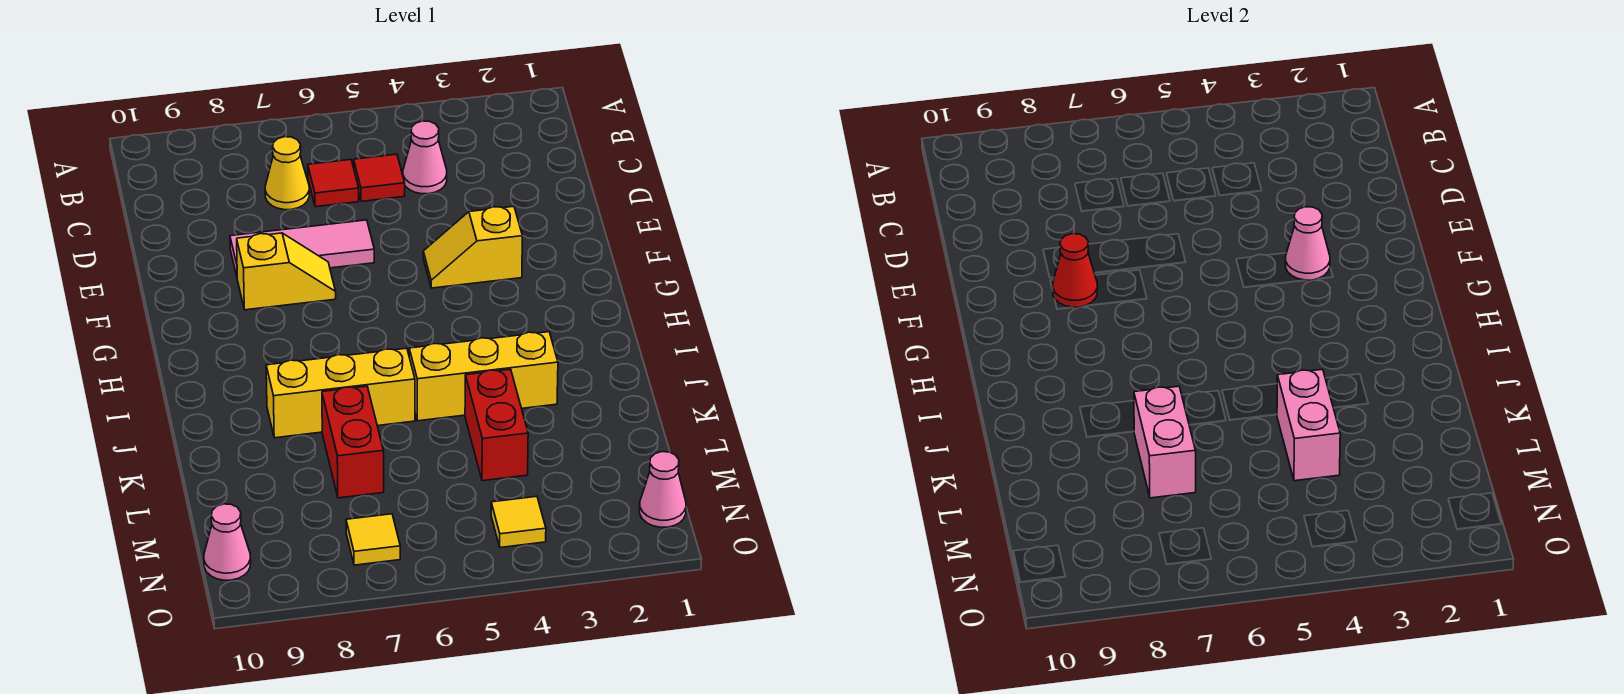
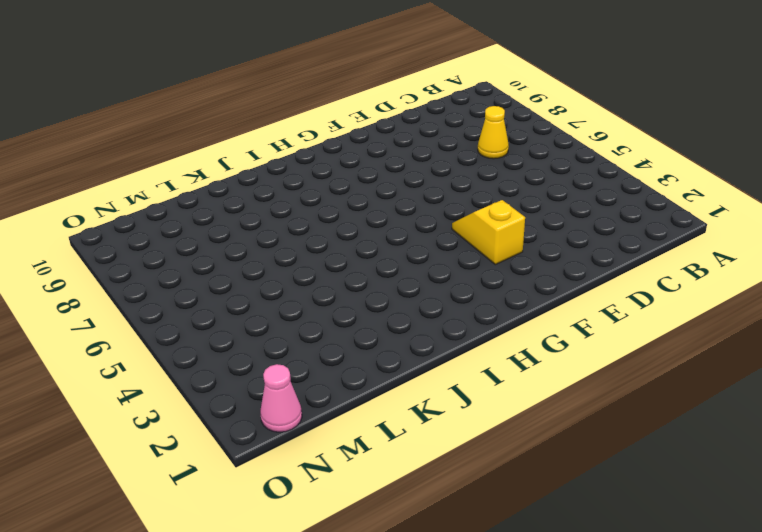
none -> pink cone C4 level 1
none -> red tile C5 level 1
none -> red tile C6 level 1

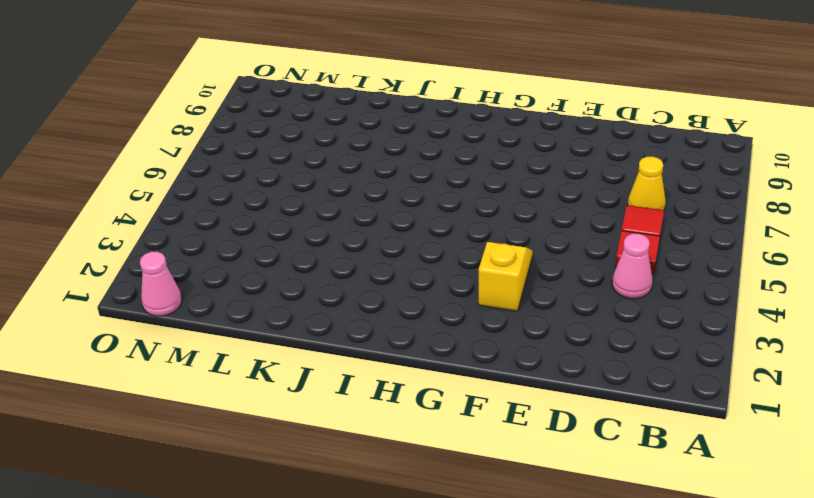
none -> pink tile E6:E8 level 1
none -> yellow slope F7:F8 level 1 top 8
none -> yellow brick J3:J5 level 1

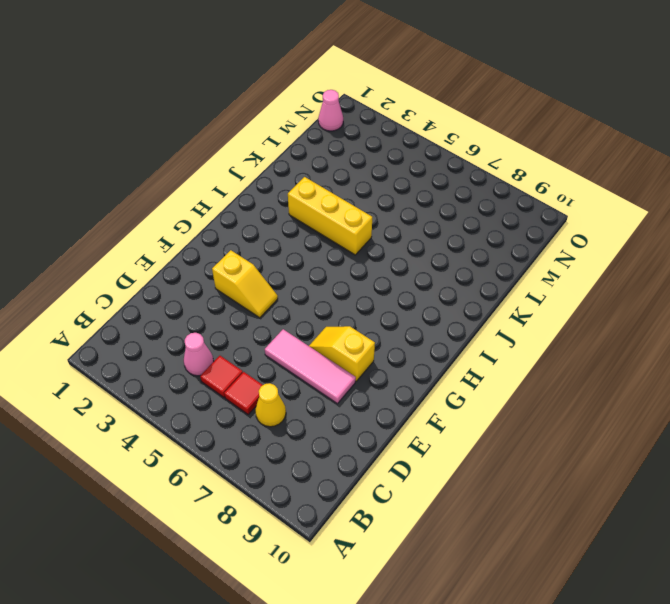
none -> yellow brick J6:J8 level 1
none -> red brick K4:L4 level 1
none -> red brick K7:L7 level 1

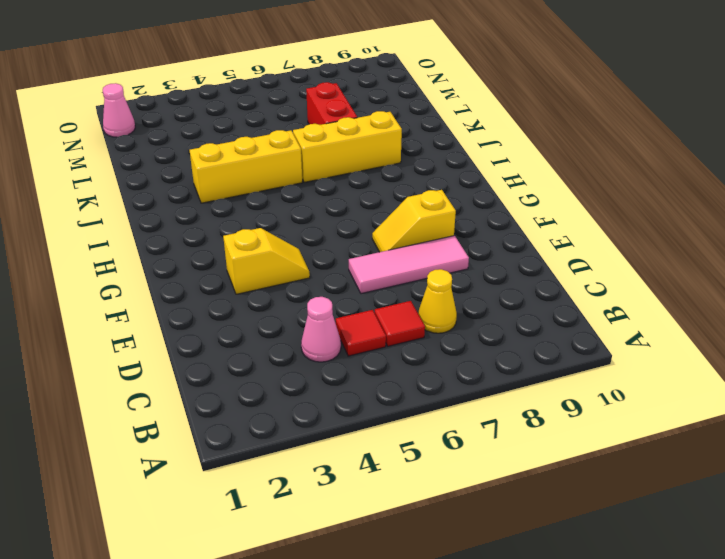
none -> red brick K4:L4 level 1
none -> yellow tile N4 level 1
none -> yellow tile N7 level 1

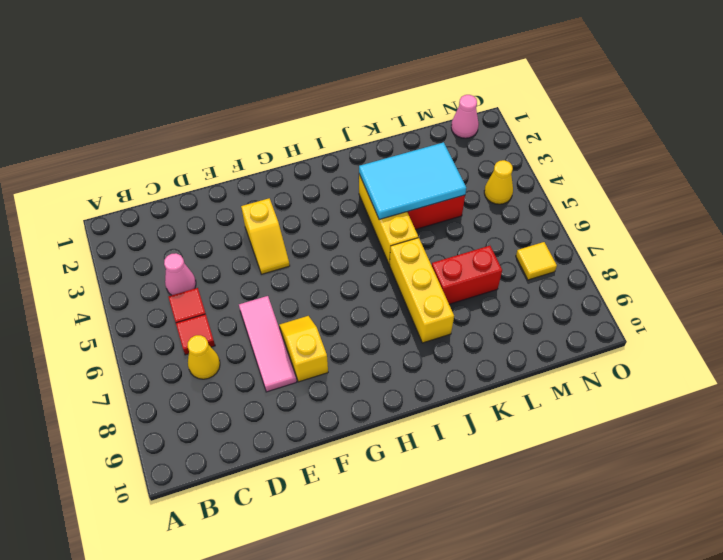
cyan tile J3:L4 level 2 -> pink brick K4:L4 level 2
yellow cone N4 level 1 -> yellow tile N4 level 1
none -> pink cone N10 level 1
none -> pink cone F3 level 2
none -> red cone F8 level 2

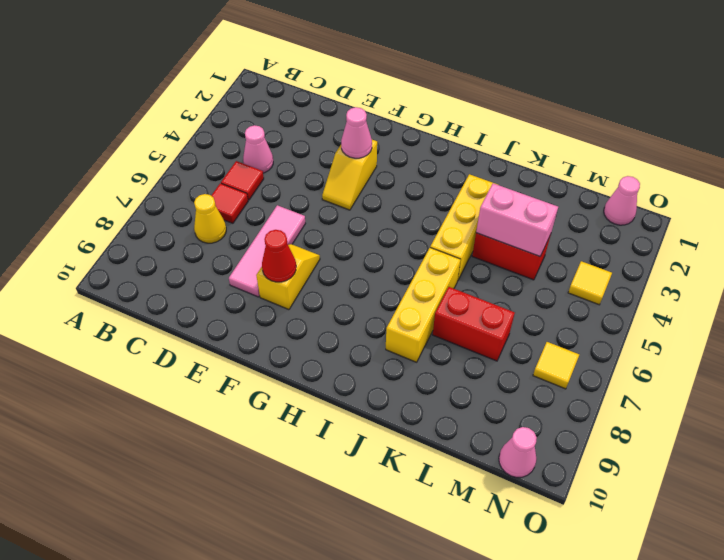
none -> pink brick K7:L7 level 2

